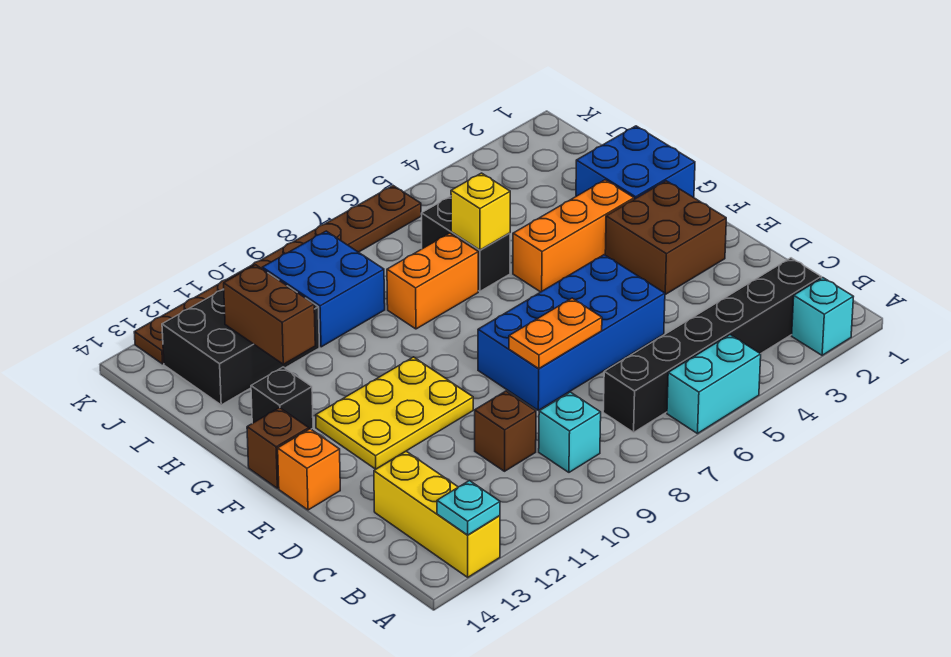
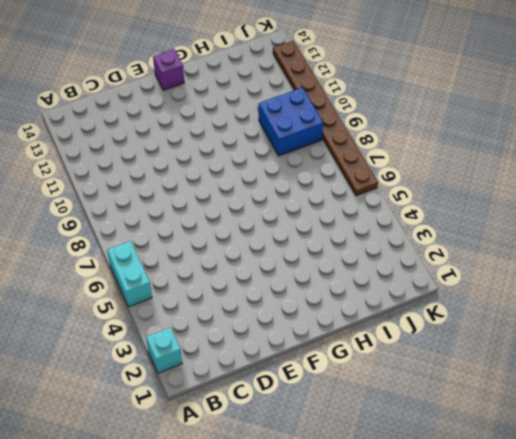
purple brick F14 level 1 -> brown brick F14 level 1
none -> yellow brick A13:C13 level 1
none -> black brick B2:B7 level 1
none -> cyan brick B9 level 1

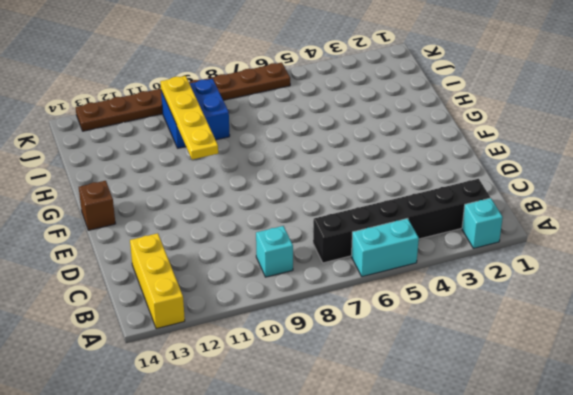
yellow plate G10:J10 level 2 -> none
none -> brown brick C10 level 1
none -> blue brick D5:E8 level 1
none -> brown brick E2:F3 level 1

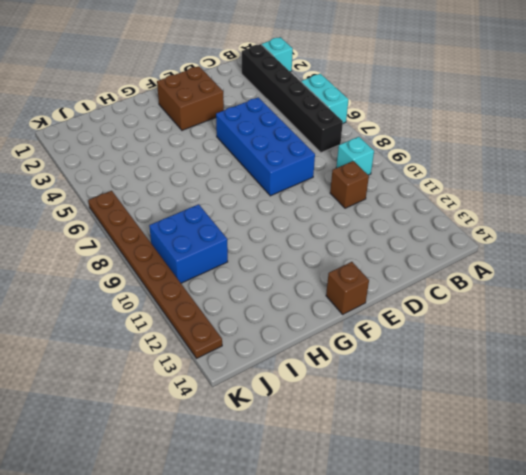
none -> yellow brick A13:C13 level 1
none -> yellow plate E10:F12 level 1
none -> orange brick E14 level 1

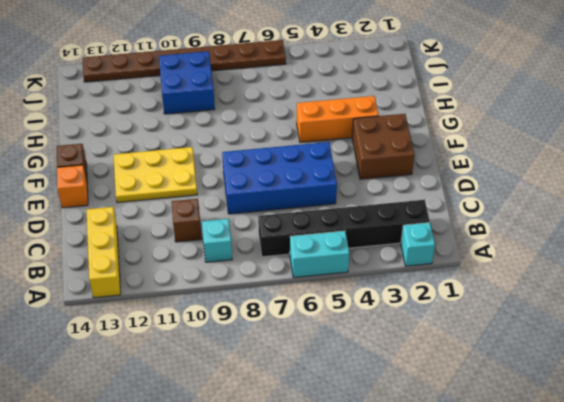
none -> blue brick G1:H2 level 1
none -> black brick G13 level 1
none -> black brick H6:I6 level 1

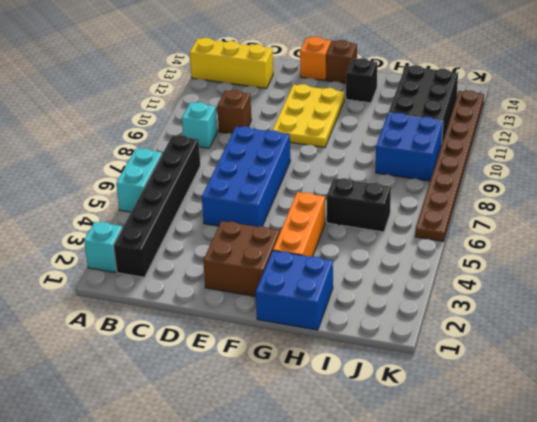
none -> orange brick H7:H8 level 1
none -> cyan plate A13 level 2
none -> orange plate D7:D8 level 2

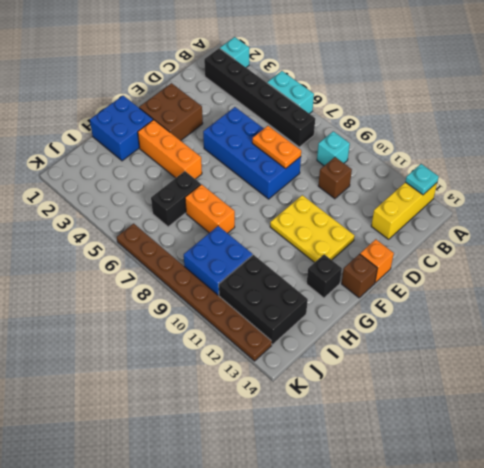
none -> yellow brick H6 level 2
none -> brown brick H12:I12 level 2

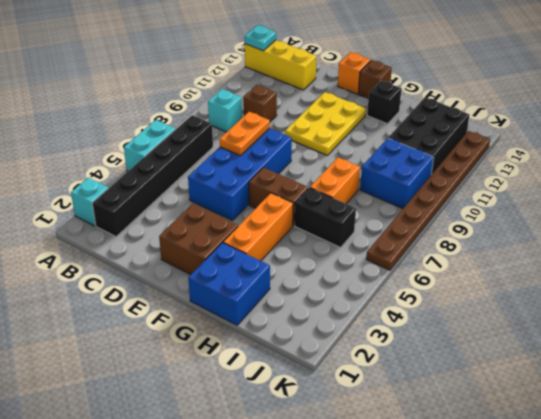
brown brick F6:G6 level 1 -> brown brick H12:I12 level 2
none -> yellow brick H6 level 2

